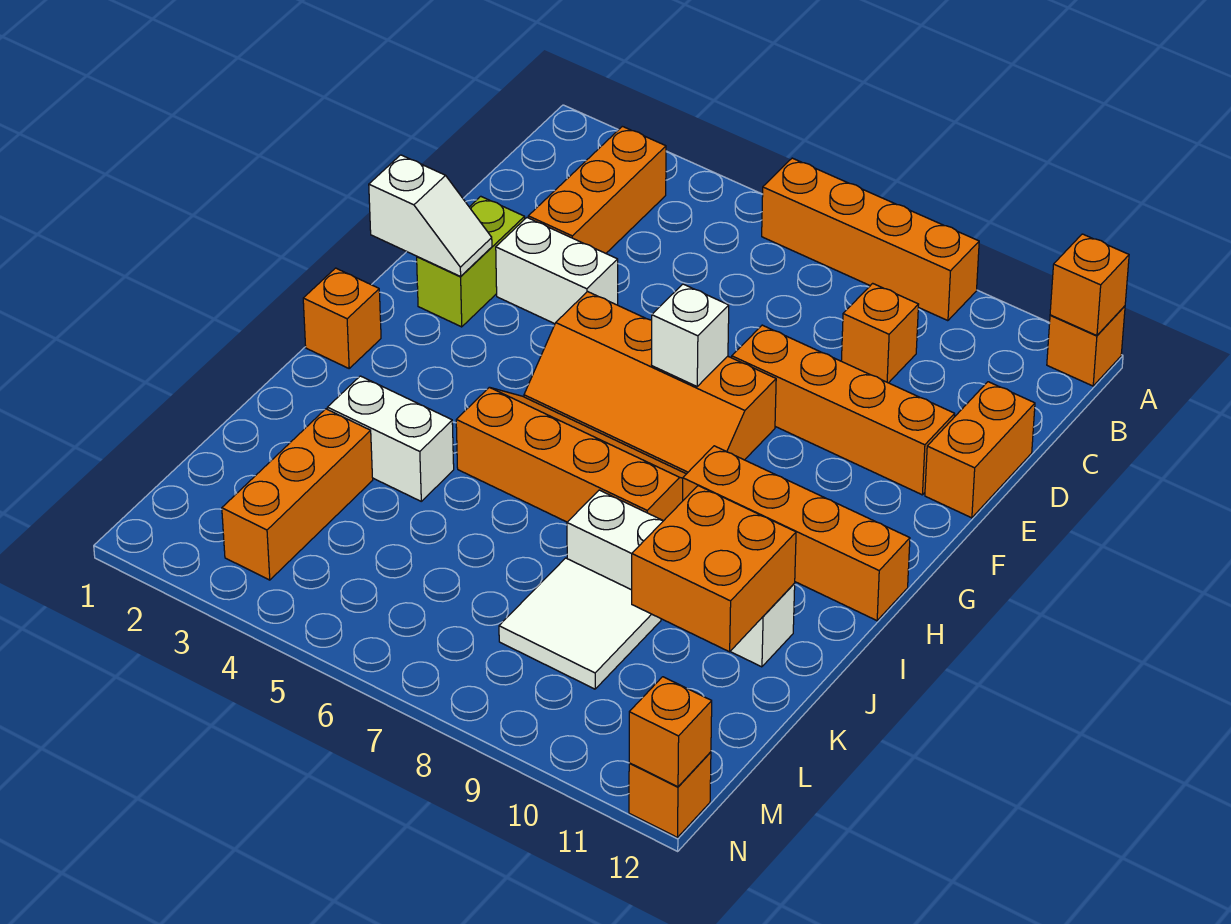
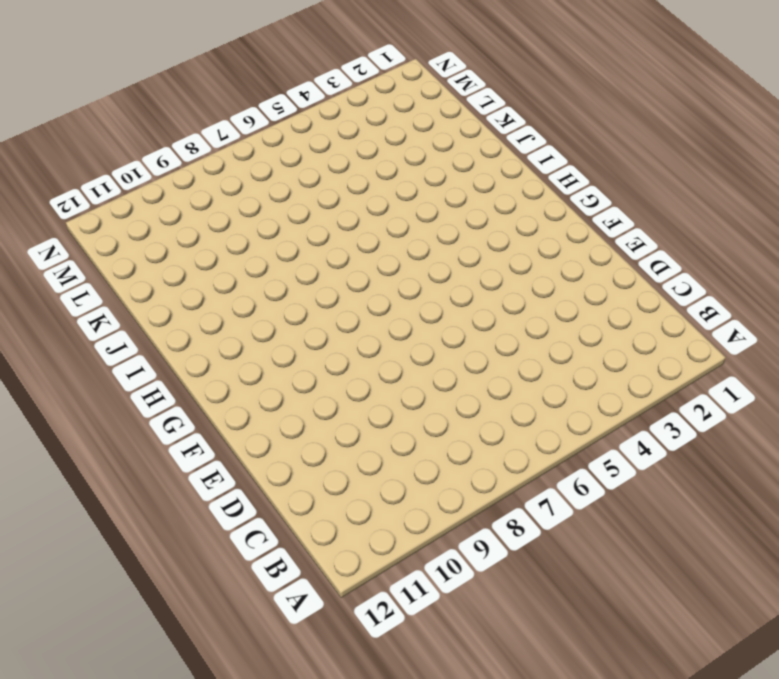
none -> orange brick A6:A9 level 1
none -> orange brick A12 level 1
none -> orange brick B3:D3 level 1

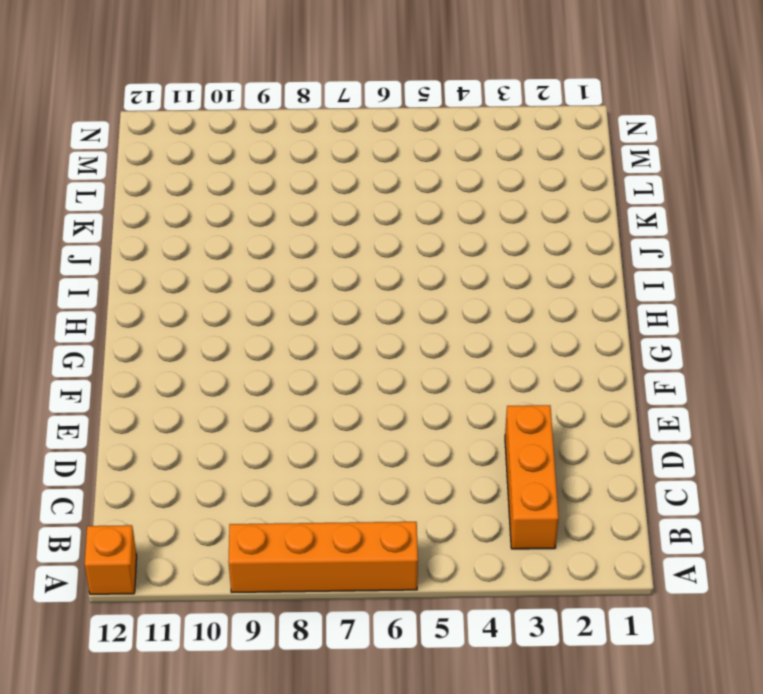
none -> orange brick C9 level 1
none -> orange brick D12:E12 level 1
none -> lime brick E2:F2 level 1

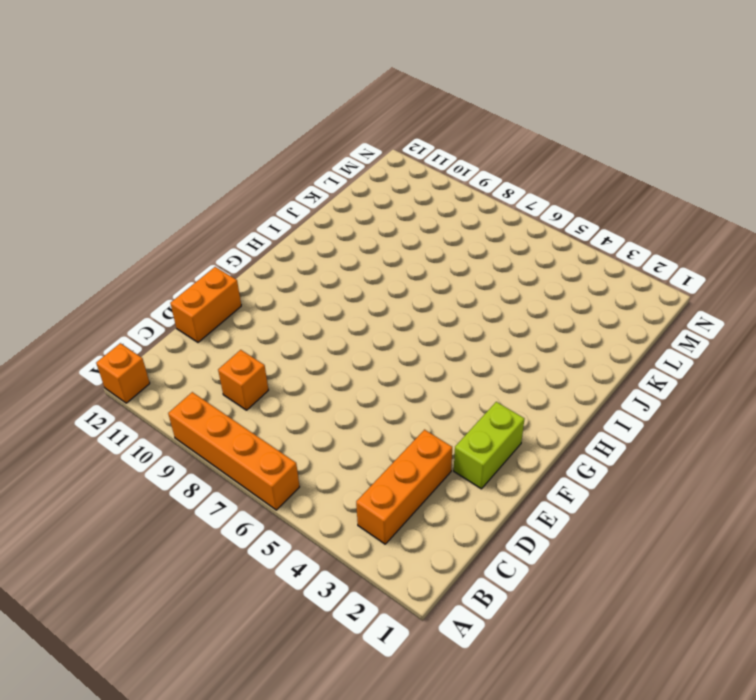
none -> white brick E3:E4 level 1
none -> orange brick E8:E11 level 1
none -> orange slope F5:G8 level 1 top F

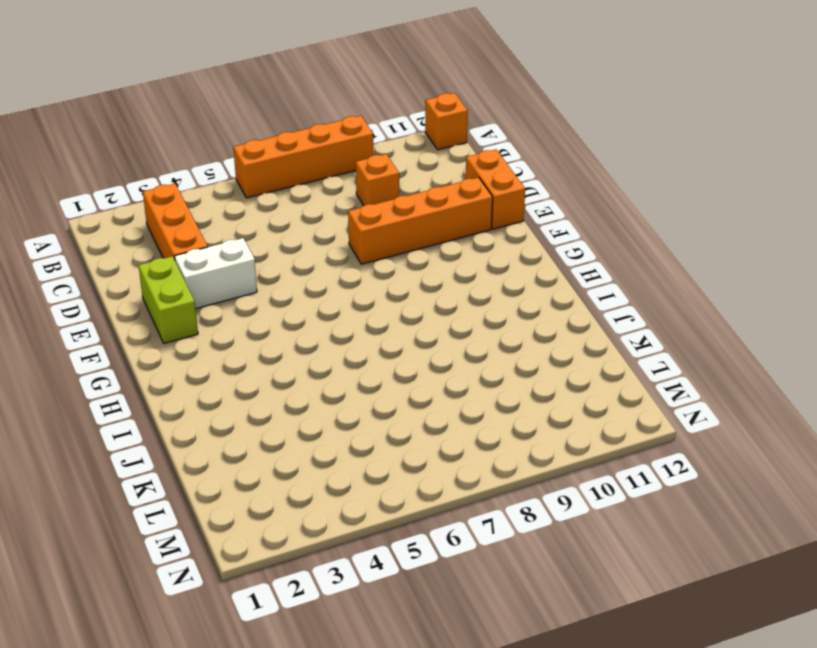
none -> orange slope F5:G8 level 1 top F
none -> orange brick H1 level 1
none -> orange slope H5:I8 level 1 top I

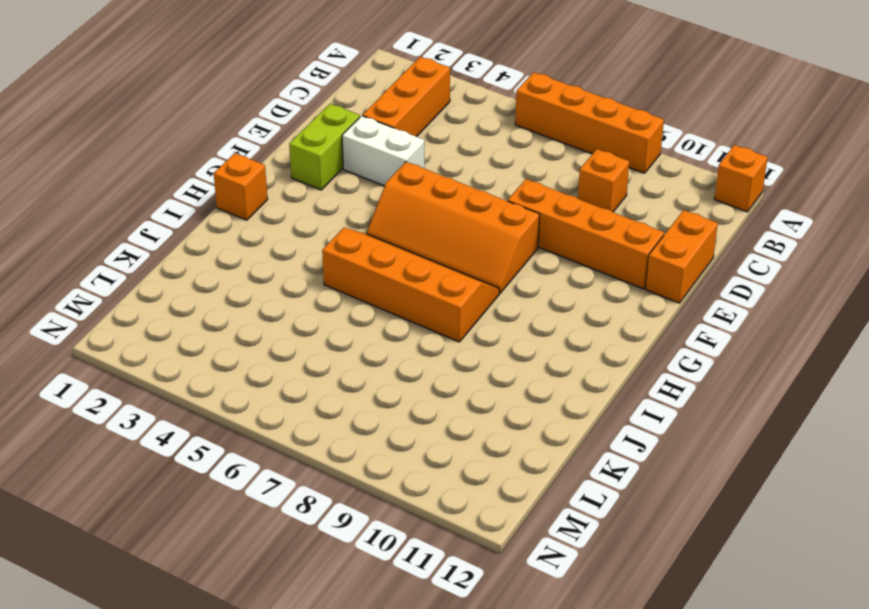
none -> orange brick H9:H12 level 1
none -> white brick J3:J4 level 1
none -> white brick J8:J11 level 1

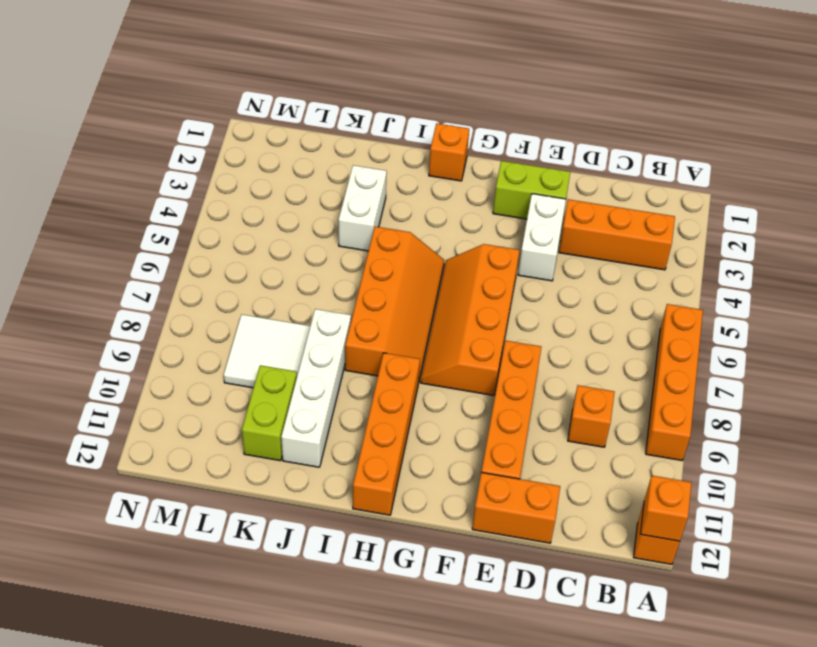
lime brick K10:K11 level 1 -> none
none -> orange brick K3:M3 level 1
none -> orange brick N12 level 1
none -> white slope F1:F2 level 2 top 1

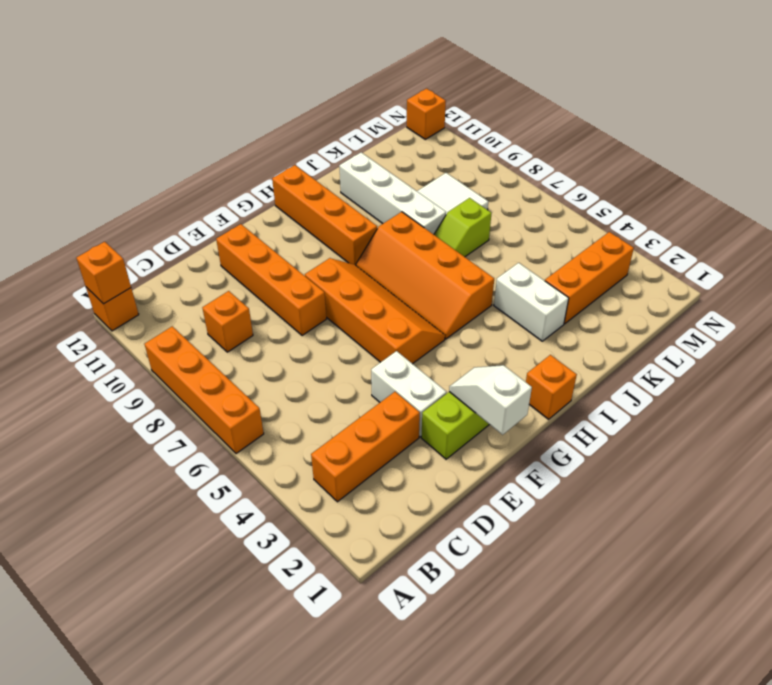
lime slope J7:K7 level 1 top K -> none
none -> orange brick D12:E12 level 1
none -> white brick F7 level 2
none -> orange brick J10:K11 level 2

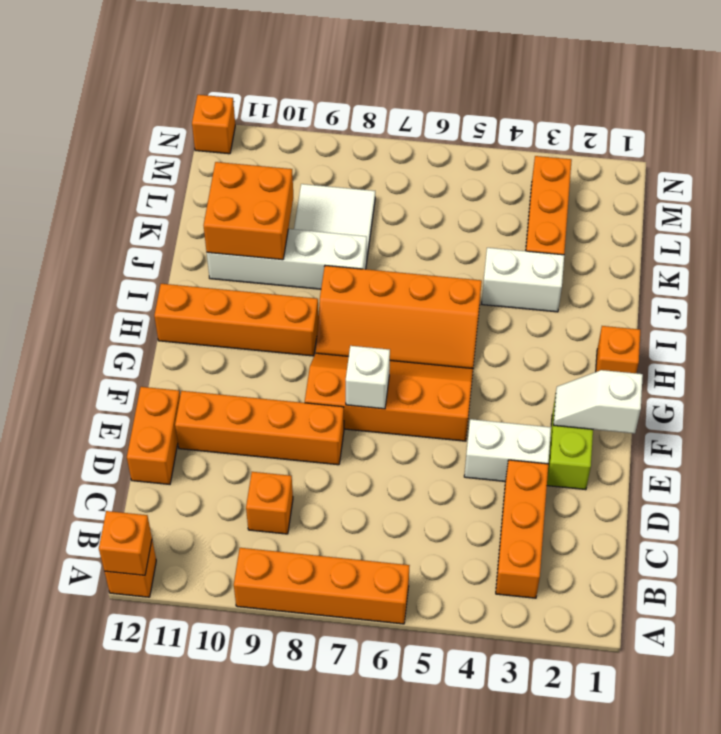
none -> orange brick N12 level 2

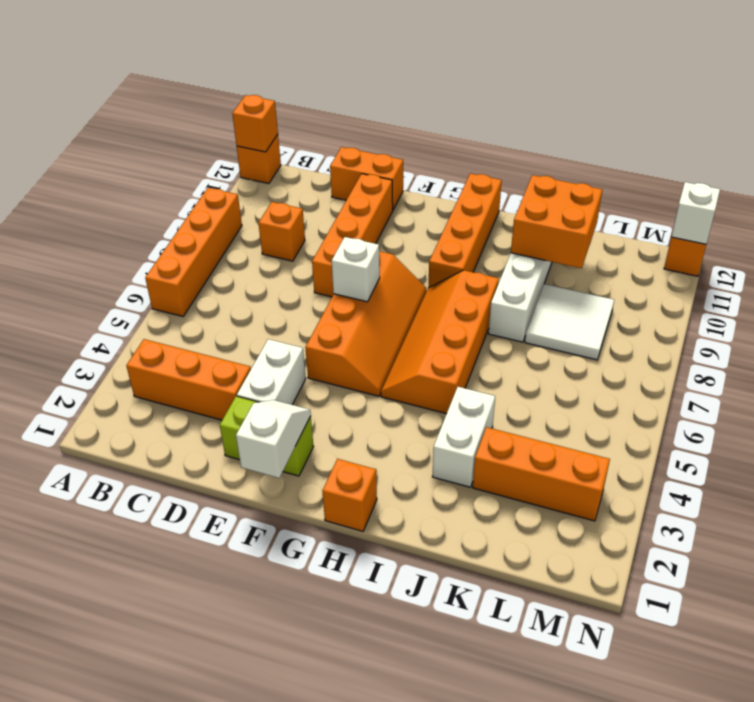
white brick N12 level 2 -> orange brick N12 level 2

